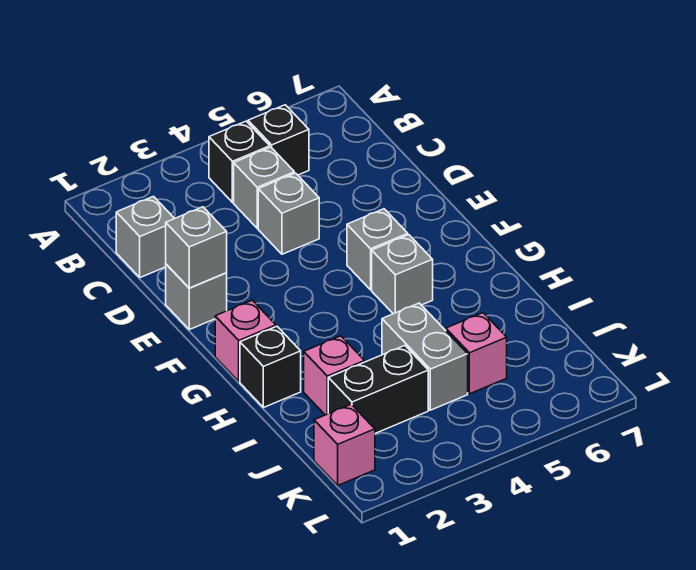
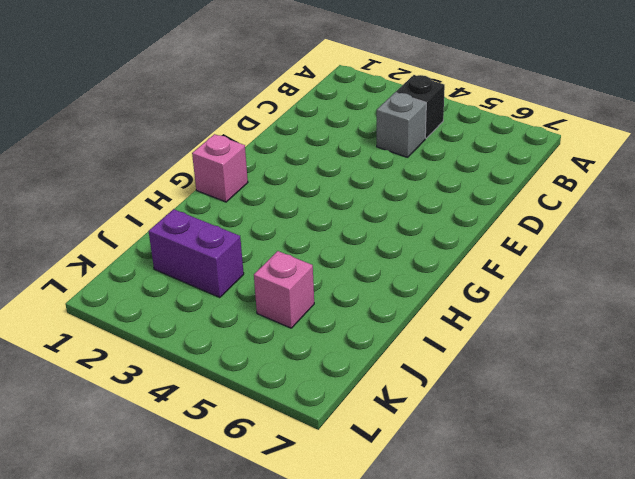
purple brick J2:J3 level 1 -> black brick J2:J3 level 1
none -> black brick B5 level 1
none -> grey brick C1 level 1
none -> grey brick D4 level 1

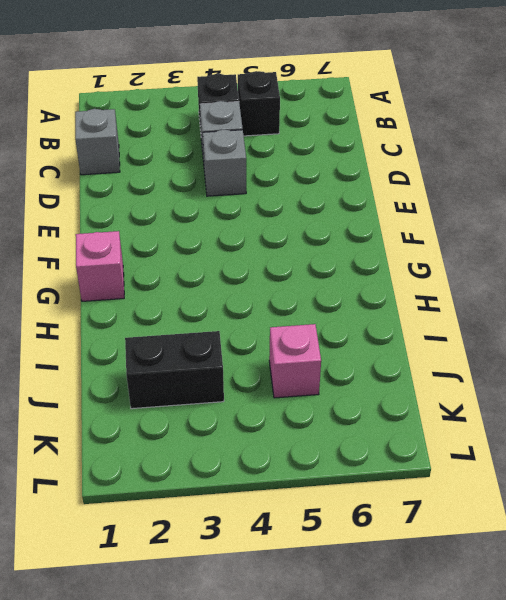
none -> grey brick E1 level 1
none -> grey brick F5 level 1
none -> grey brick G5 level 1

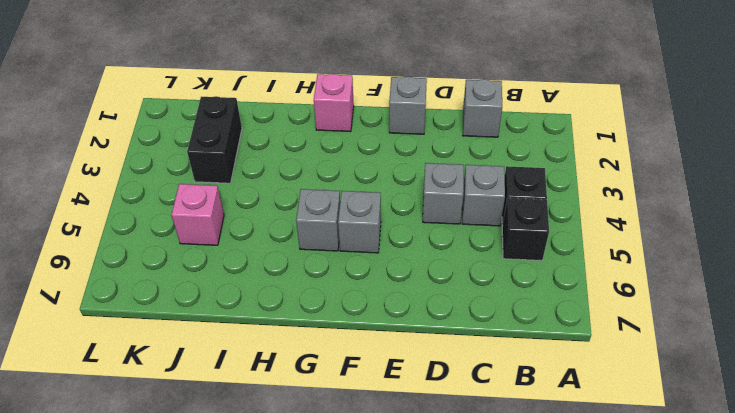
none -> black brick H1 level 1
none -> pink brick I2 level 1
none -> grey brick I4:J4 level 1

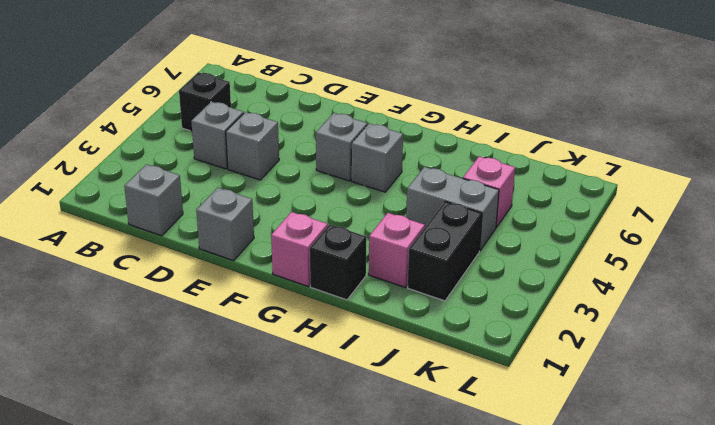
none -> black brick B4 level 1
none -> pink brick K1 level 1
none -> grey brick E1 level 2

